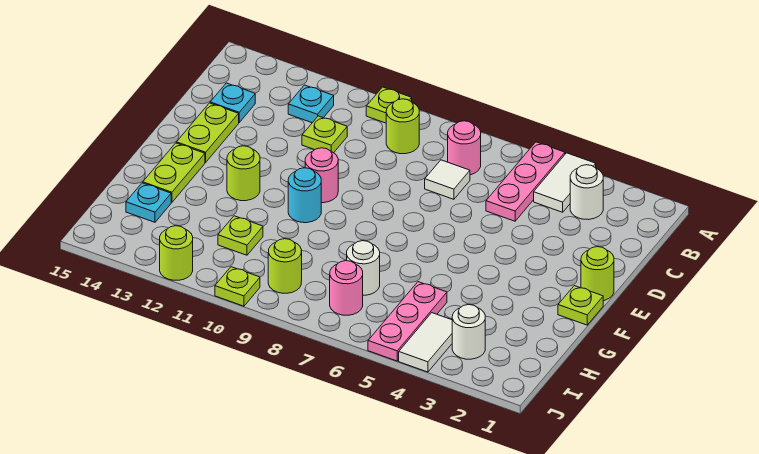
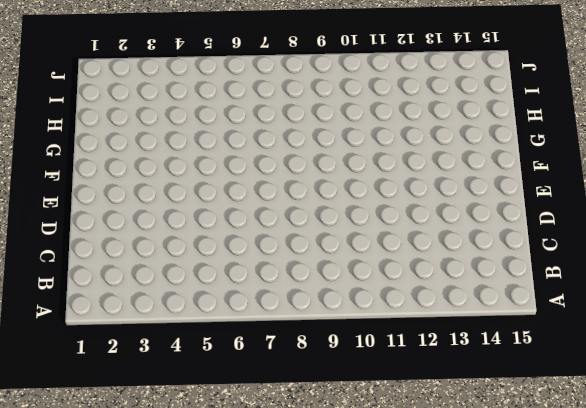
none -> white tile A4:B4 level 1
none -> pink plate A5:C5 level 1
none -> lime plate A10 level 1

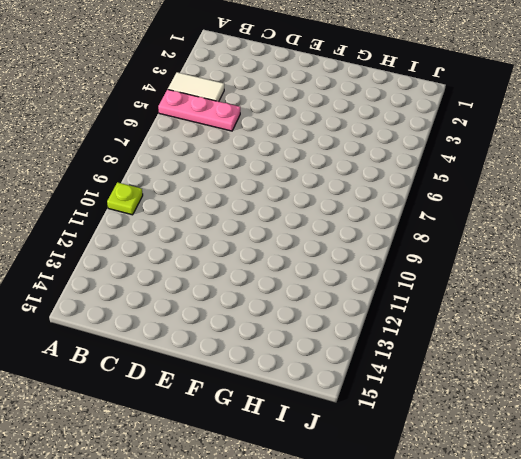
none -> white round brick B3 level 1
none -> pink round brick B7 level 1
none -> lime round brick B9 level 1

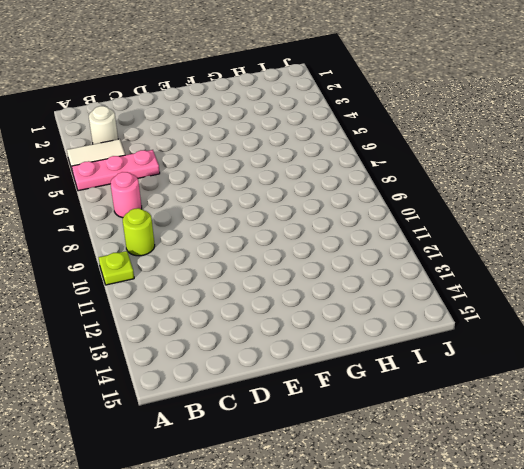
none -> cyan plate B12 level 1
none -> white tile C7 level 1
none -> lime plate C11 level 1

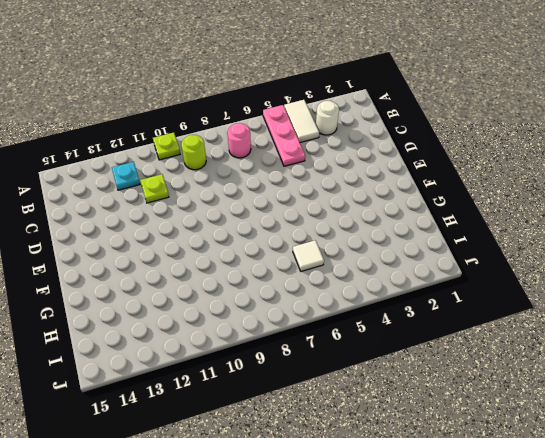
white tile H6 level 1 -> white tile C7 level 1
none -> cyan plate C14 level 1
none -> lime plate D14:E14 level 1
none -> lime round brick E1 level 1

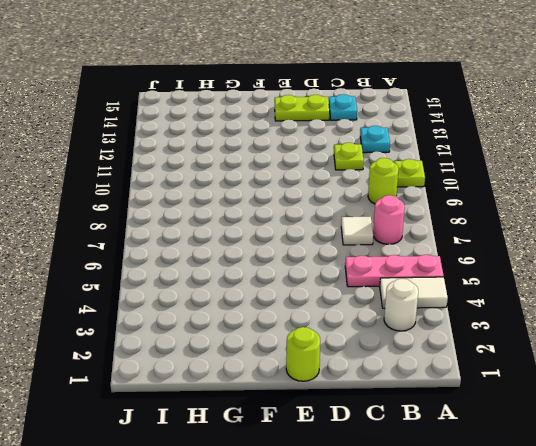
none -> pink round brick E10 level 1
none -> lime plate F1 level 1
none -> cyan round brick F10 level 1

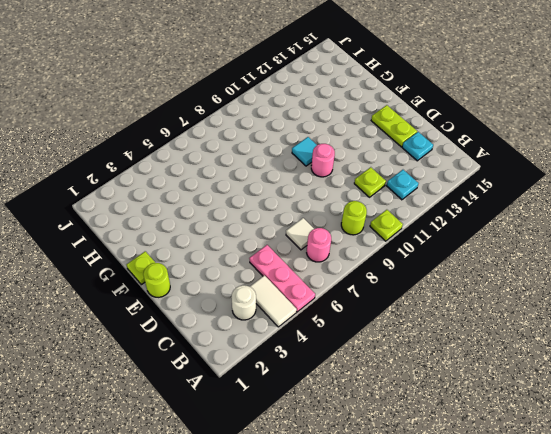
cyan tile F10 level 1 -> cyan round brick F10 level 1
none -> lime round brick F12 level 1
none -> lime plate F14:G14 level 1
none -> pink plate H5:J5 level 1

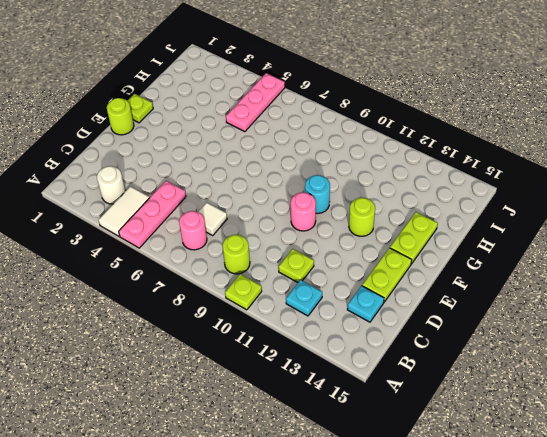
none -> white round brick H7 level 1
none -> lime plate H11 level 1
none -> cyan plate H14 level 1

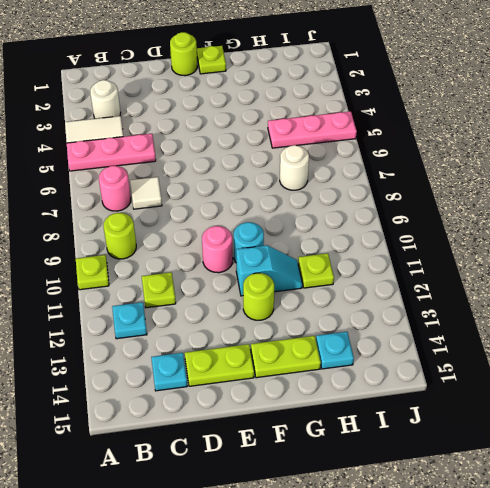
cyan slope F11:G11 level 1 top F -> none
none -> white round brick I3 level 1
none -> white tile I4:J4 level 1
none -> pink round brick I7 level 1

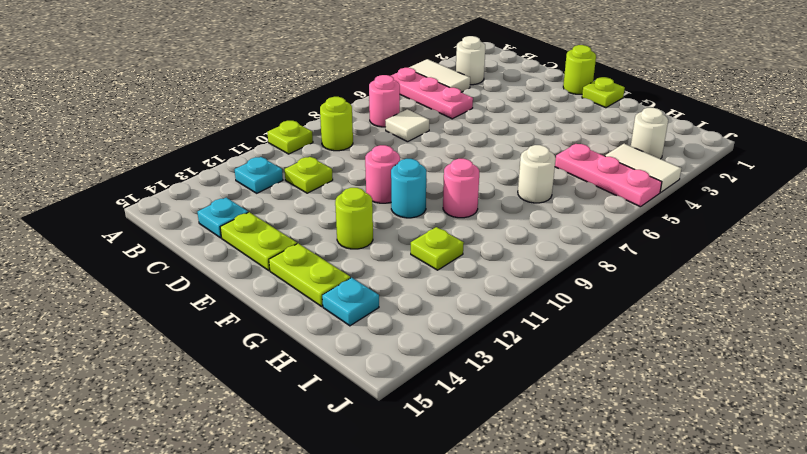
pink round brick G9 level 1 -> pink round brick I7 level 1
none -> lime round brick I9 level 1
none -> lime plate J10 level 1
none -> lime round brick J12 level 1

